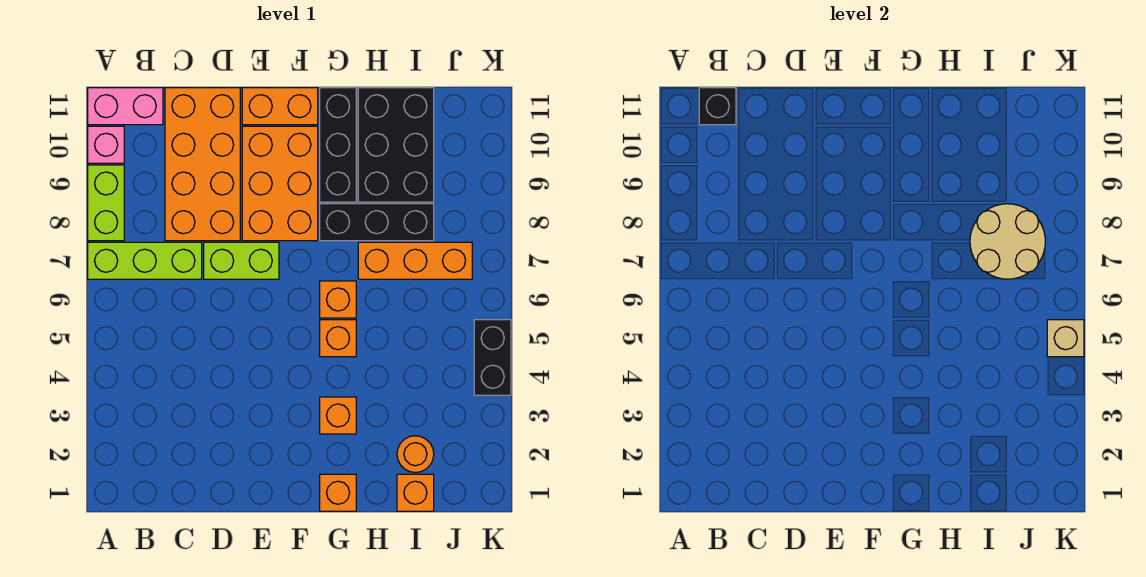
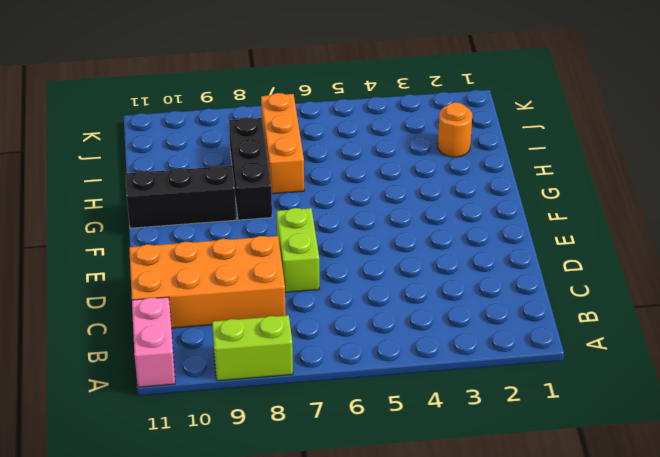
none -> lime brick A7:C7 level 1
none -> pink brick A10 level 1
none -> orange brick E8:F10 level 1

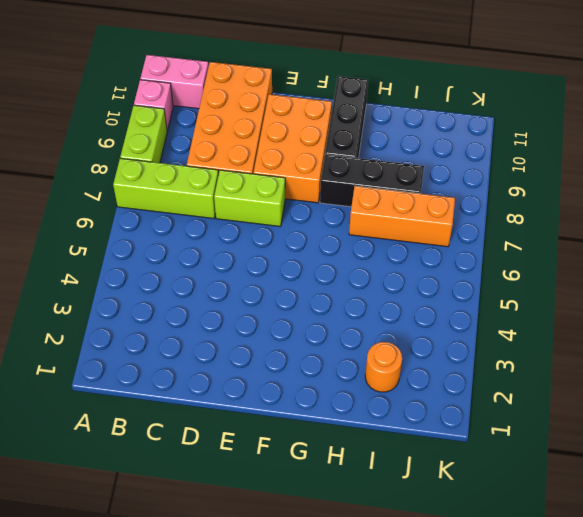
none -> orange brick E11:F11 level 1
none -> orange brick G1 level 1
none -> orange brick G3 level 1

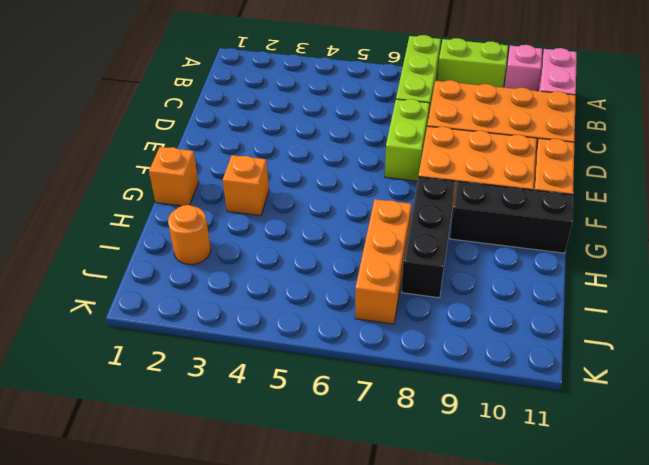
none -> orange brick G5 level 1
none -> orange brick G6 level 1
none -> black brick H9:I11 level 1

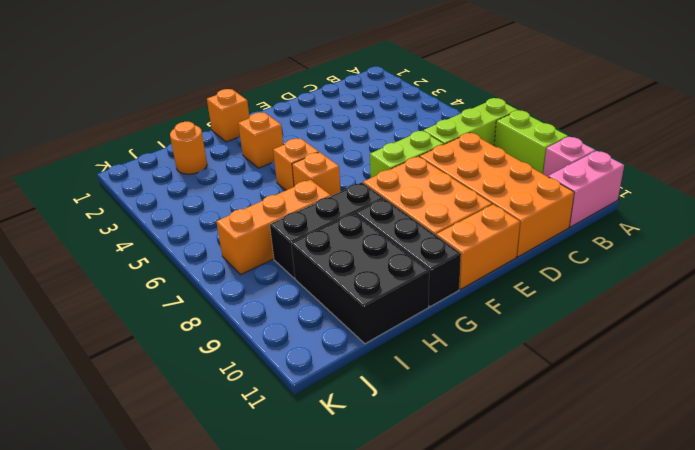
none -> orange brick I1 level 1
none -> black brick K4:K5 level 1
none -> black brick B11 level 2

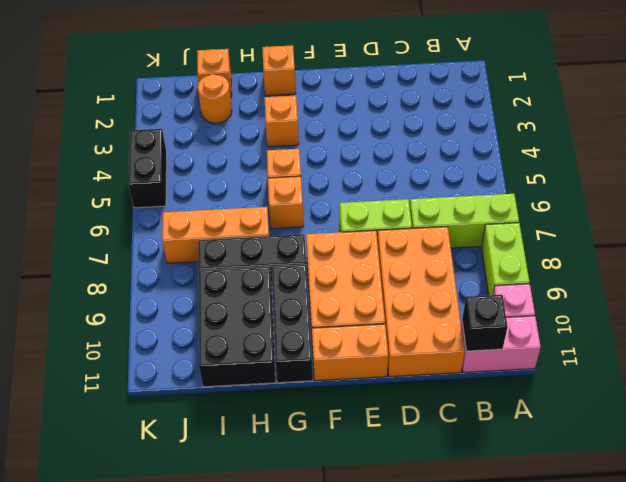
none -> tan round brick I7:J8 level 2
none -> tan brick K5 level 2

